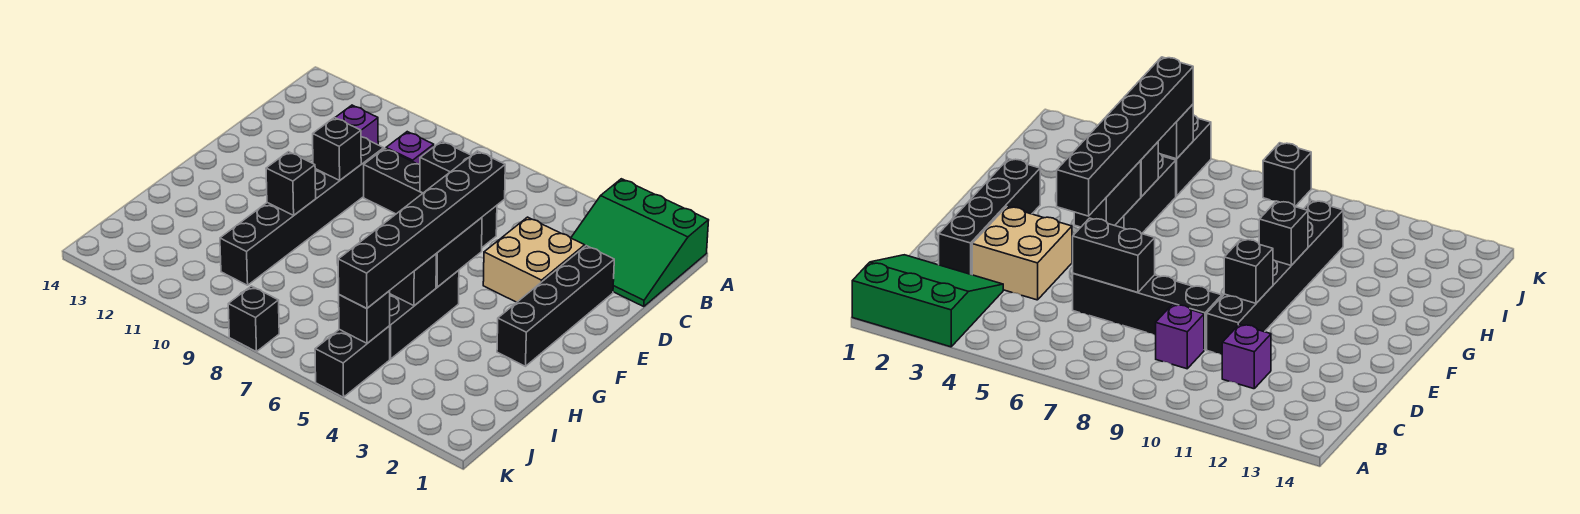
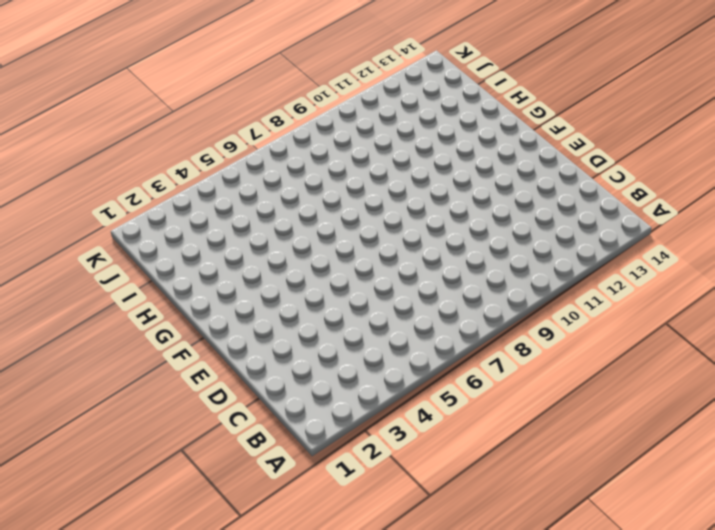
none -> green slope A1:C3 level 1 top A
none -> purple brick C9 level 1
none -> purple brick C11 level 1

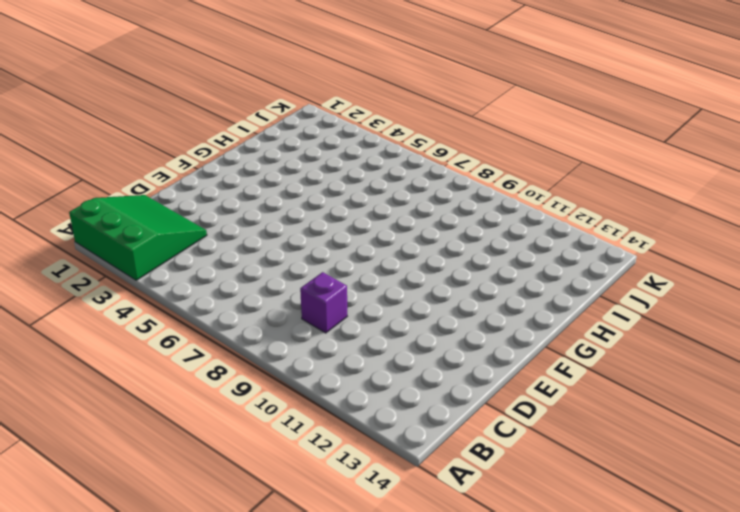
none -> purple brick C11 level 1
none -> black brick D2:G2 level 1
none -> tan brick D3:E4 level 1

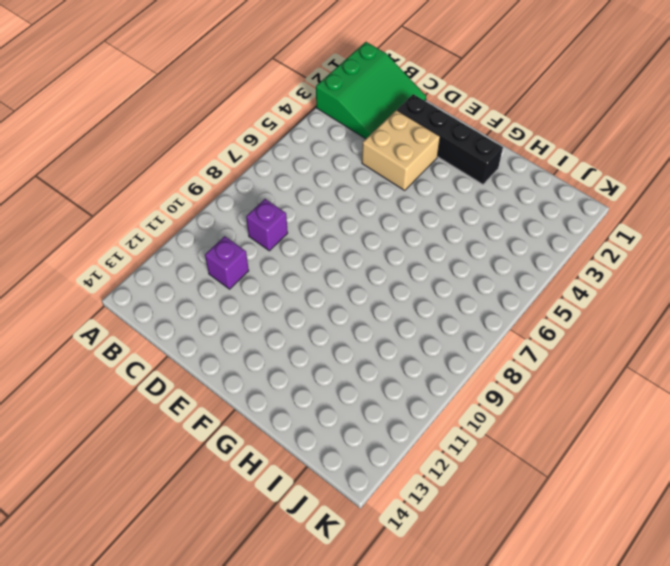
none -> black brick D6:D9 level 1
none -> black brick D10:I10 level 1
none -> black brick G5:I5 level 1

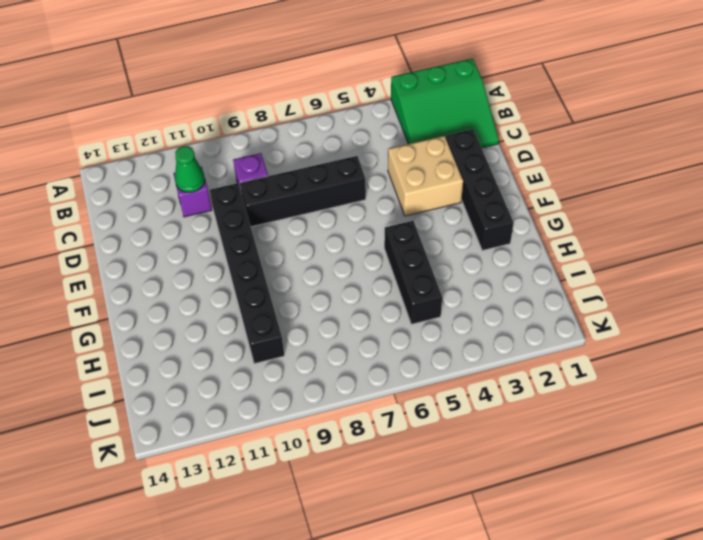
green cone C11 level 2 -> none
none -> black brick J5:K5 level 1
none -> black brick K8 level 1
none -> black brick D6:D7 level 2

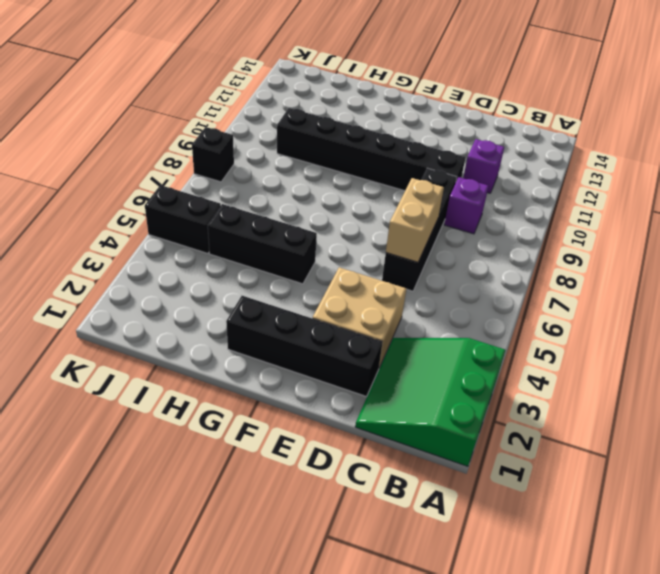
tan brick D6:D7 level 2 -> black brick D6:D7 level 2
none -> black brick E10 level 2
none -> black brick F5:G5 level 2
none -> black brick G10 level 2

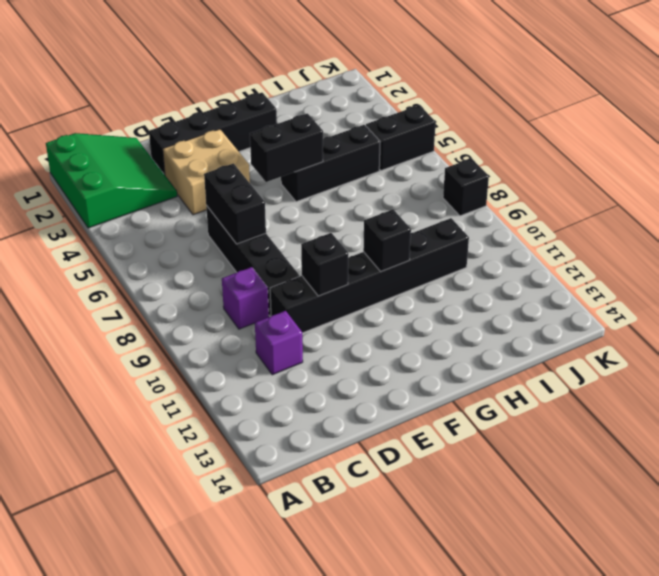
none -> black brick H5 level 2
none -> black brick J5 level 2
none -> black brick E5:J5 level 3

